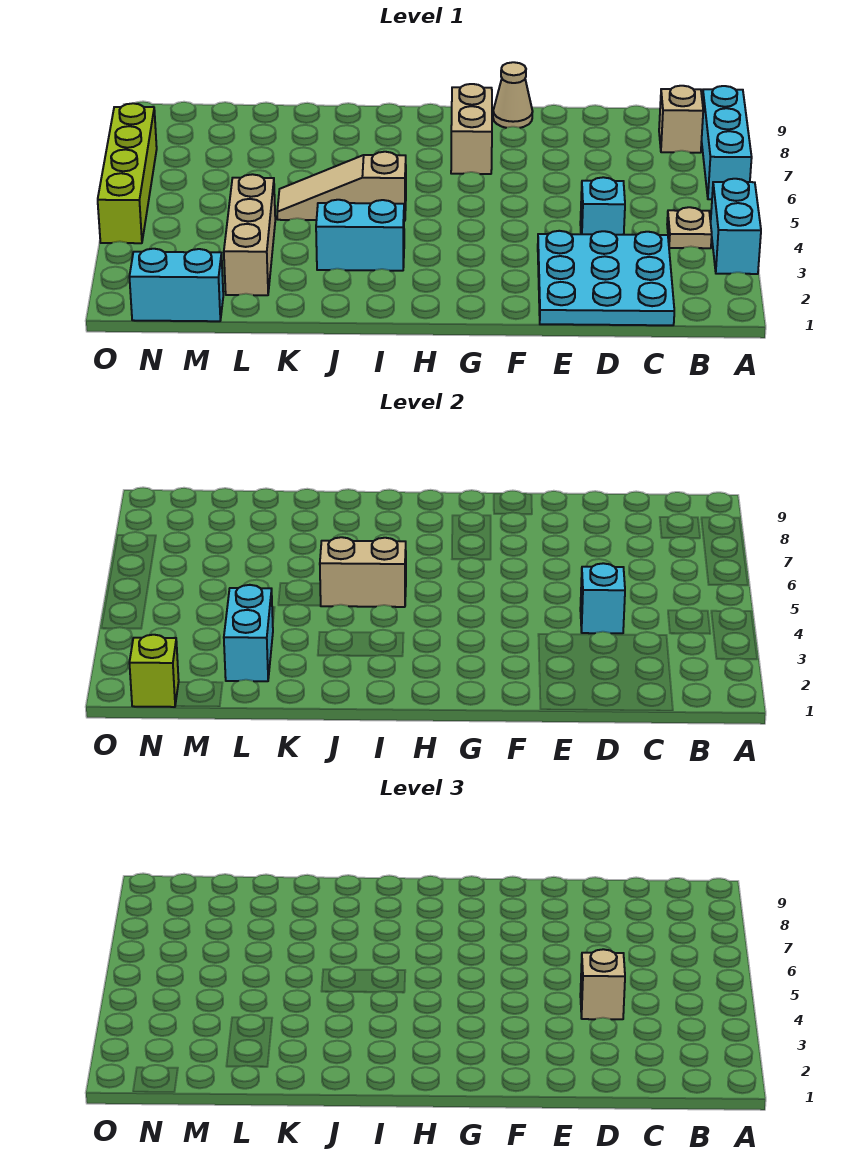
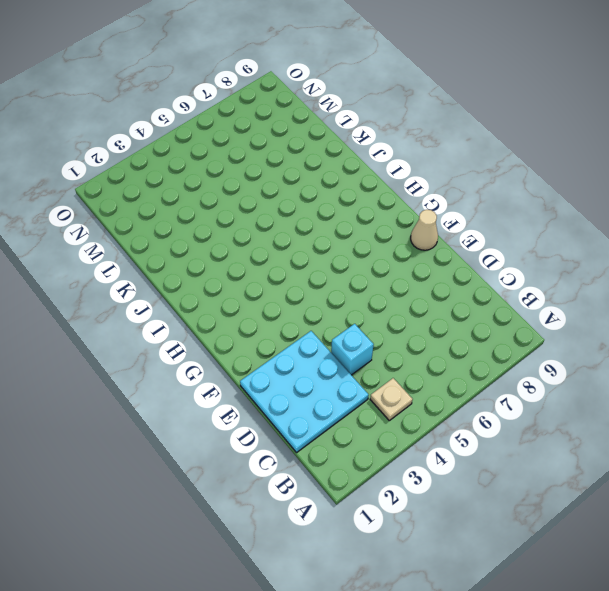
none -> cyan brick A3:A4 level 1
none -> cyan brick A6:A8 level 1
none -> tan brick B8 level 1

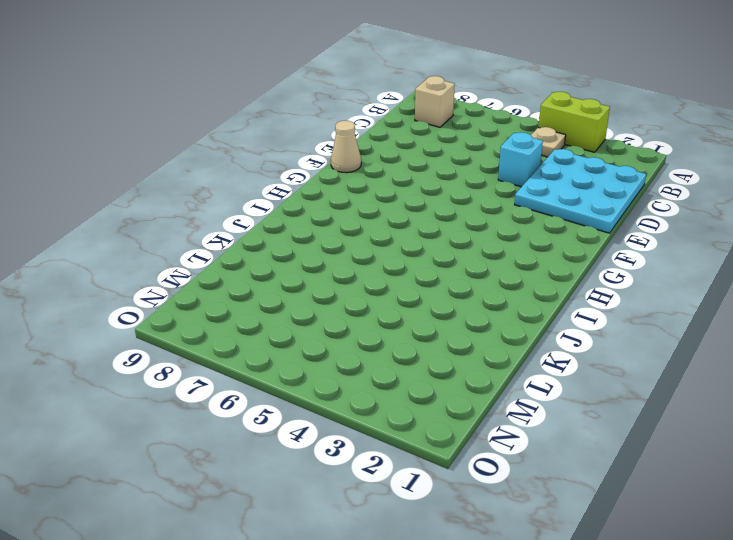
lime brick A3:A4 level 1 -> cyan brick A3:A4 level 1
none -> cyan brick A6:A8 level 1
none -> tan brick G7:G8 level 1
none -> cyan brick I3:J3 level 1

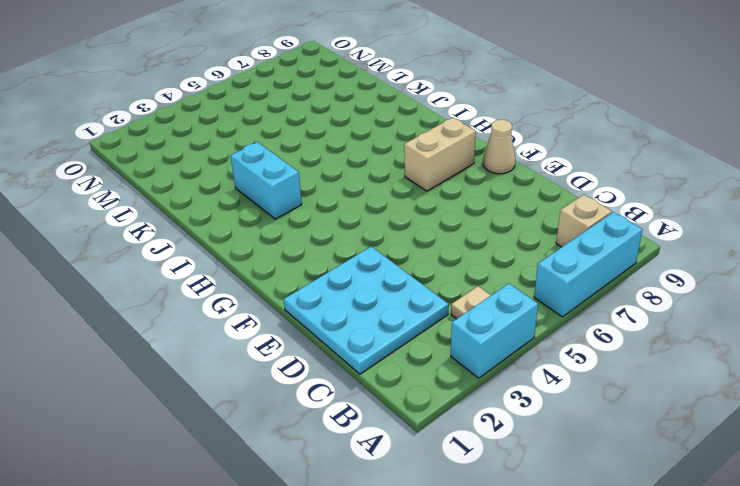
none -> cyan brick D4 level 1
none -> tan slope I5:K5 level 1 top I
none -> tan brick L2:L4 level 1

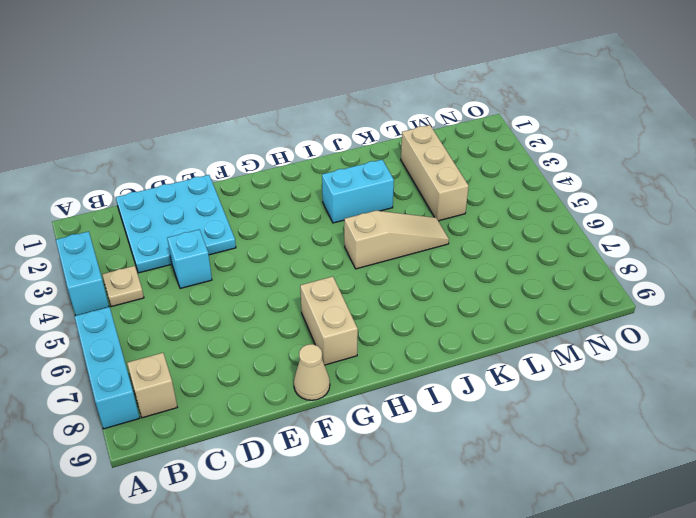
none -> cyan brick M1:N1 level 1
none -> lime brick O4:O7 level 1
none -> cyan brick D4 level 2

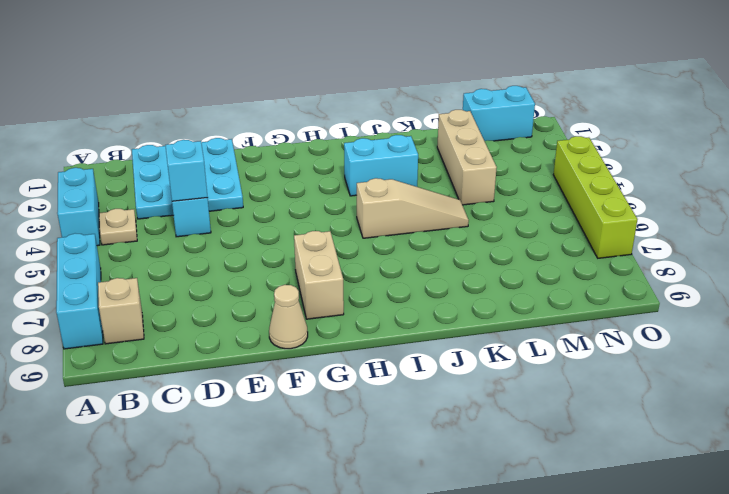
none -> tan brick I5:J5 level 2
none -> cyan brick L2:L3 level 2
none -> lime brick N1 level 2

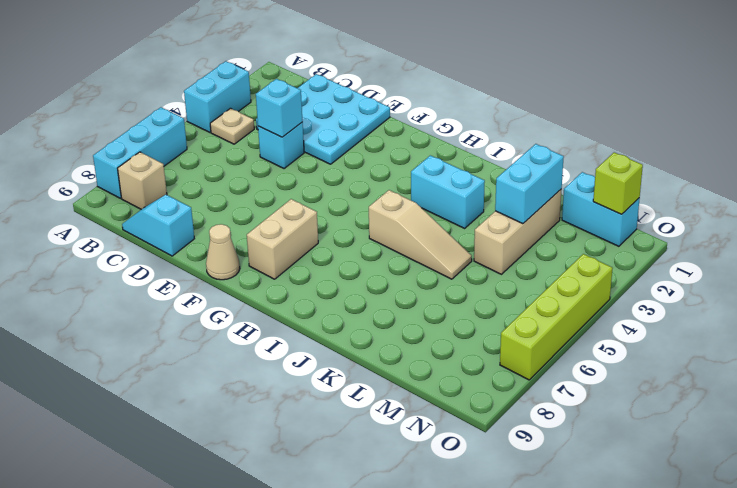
cyan slope C9:D9 level 1 top D -> none
none -> tan brick I5:J5 level 2
none -> tan brick D4 level 3

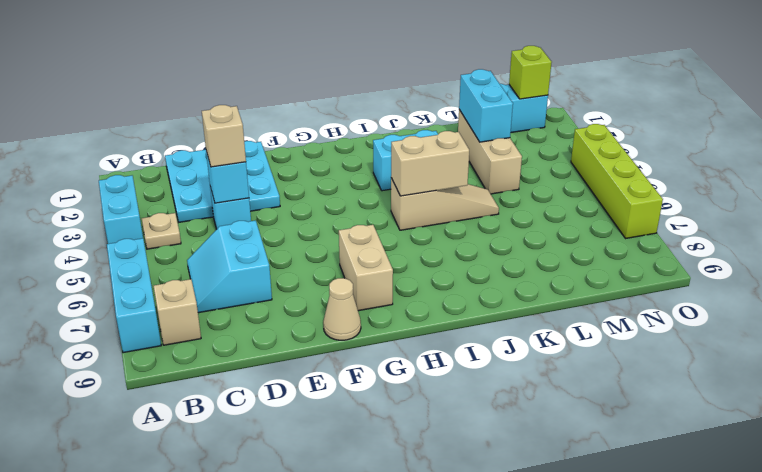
cyan slope C6:D7 level 1 top D -> none

